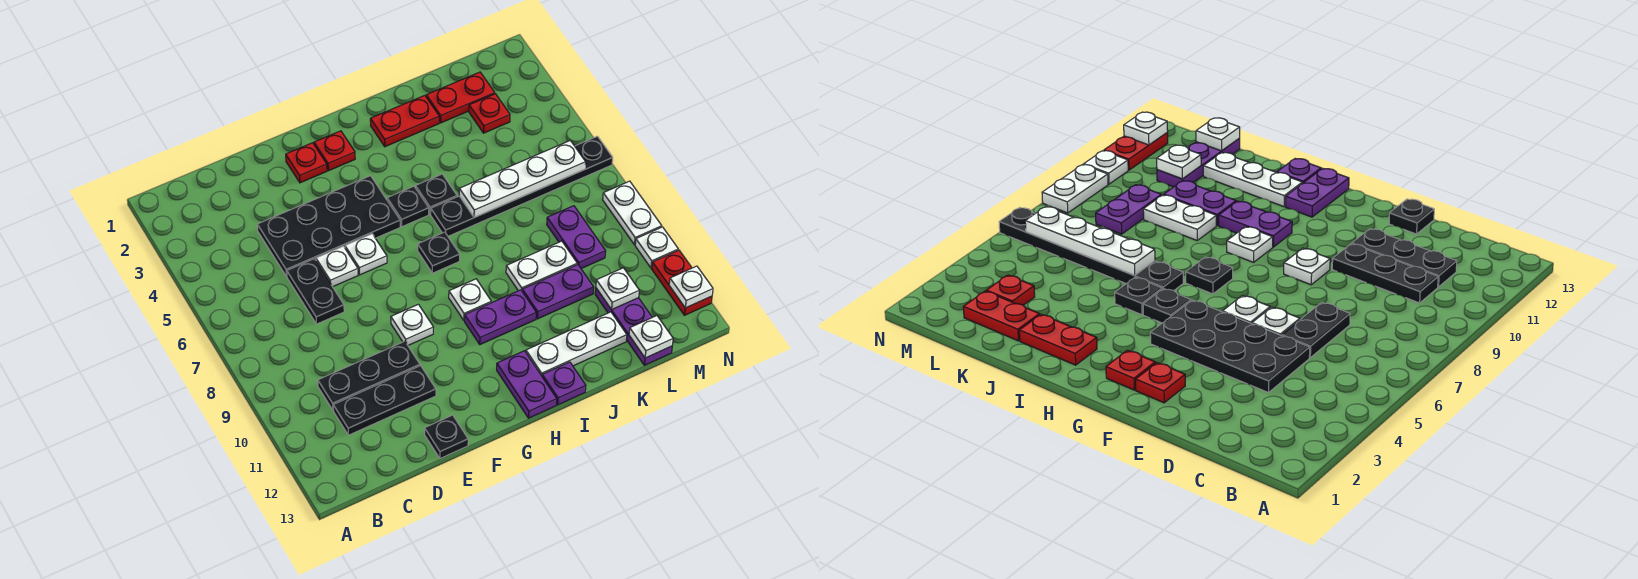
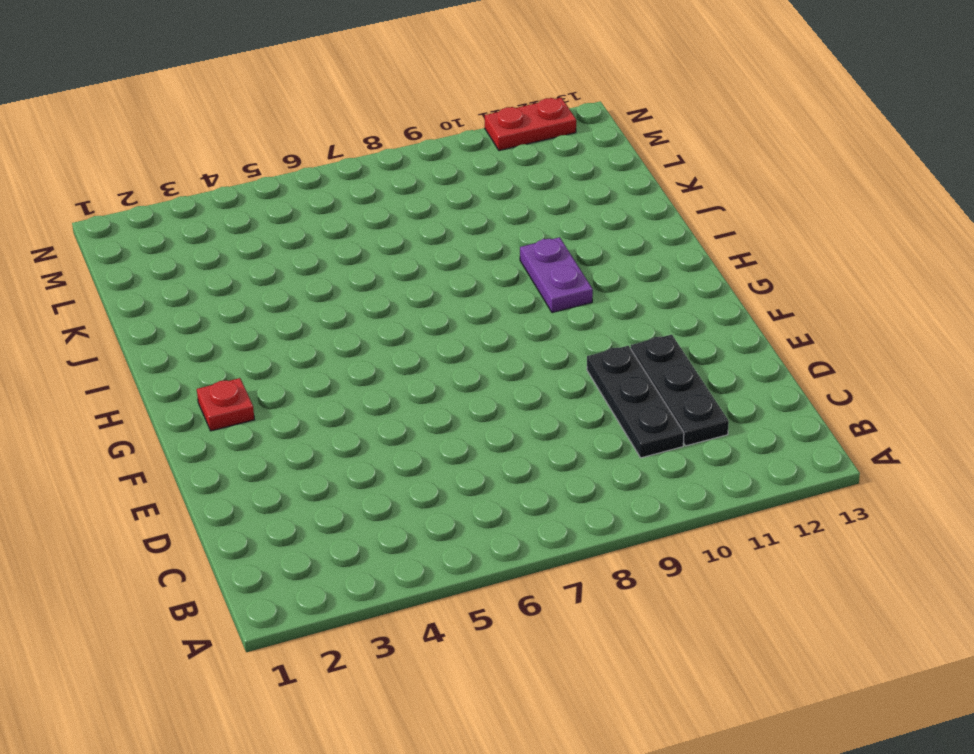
none -> black plate D4:G5 level 1
none -> black plate D6:D7 level 1
none -> white plate E6 level 1
none -> black plate E13 level 1

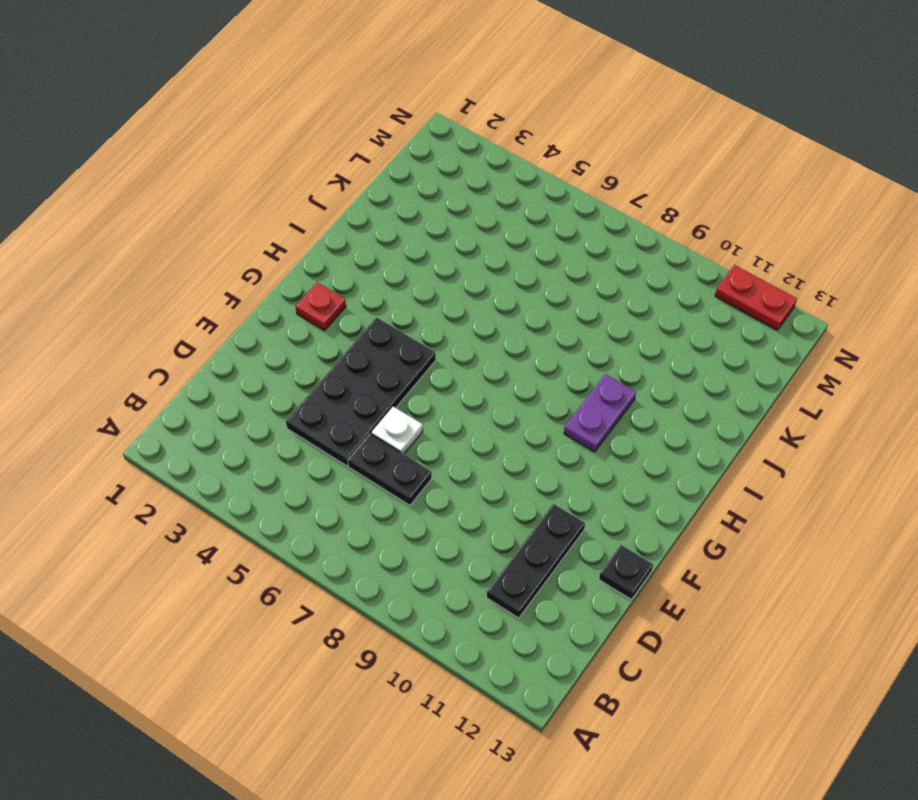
none -> black plate C10:E10 level 1
none -> red plate F2 level 1
none -> white plate F6 level 1
none -> white plate F9 level 1

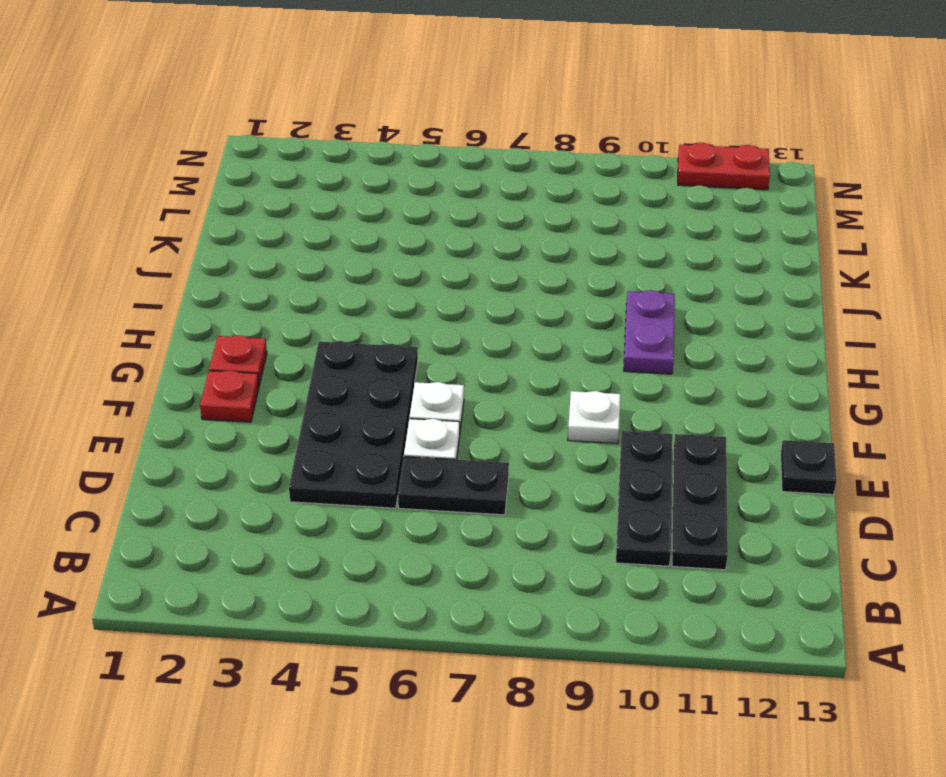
none -> black plate H5 level 1
none -> black plate H7 level 1
none -> white plate H9 level 1
none -> purple plate H12:H13 level 1

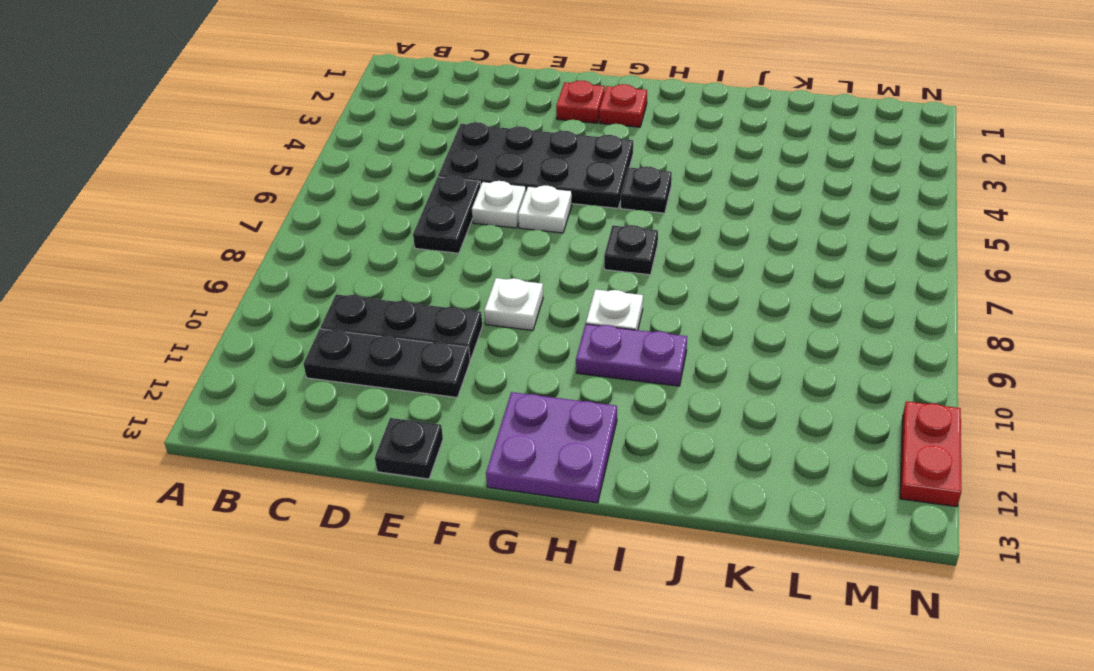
purple plate G12:H13 level 1 -> purple plate H12:H13 level 1
none -> red plate I2:J2 level 1
none -> black plate I5 level 1
none -> black plate I6:N6 level 1
none -> white plate I12:K12 level 1

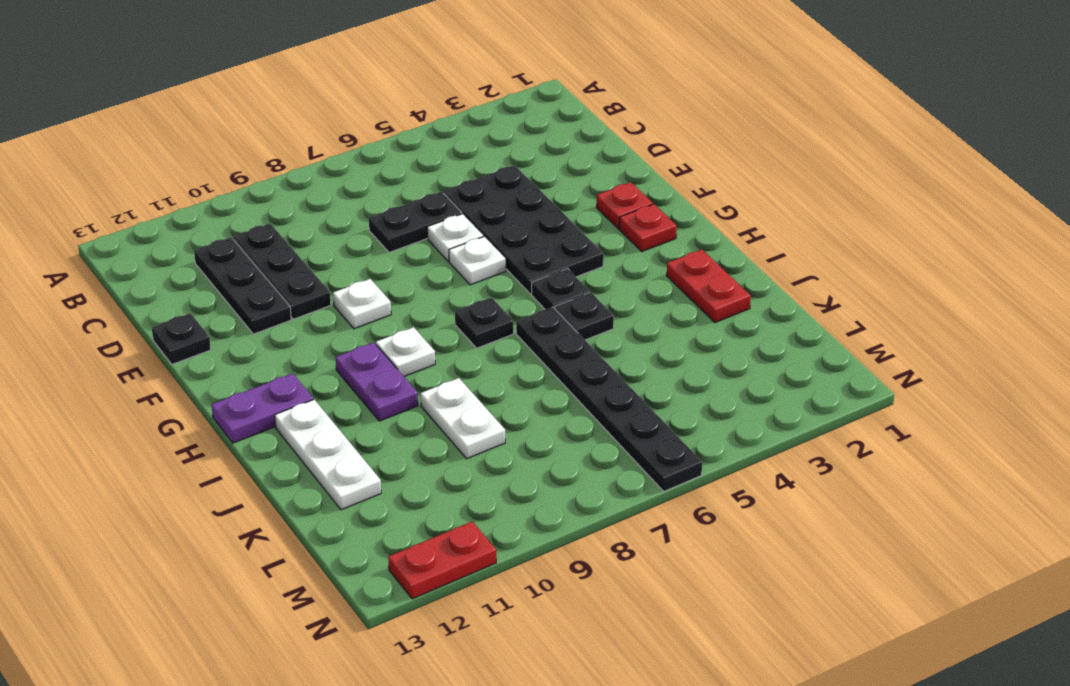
none -> purple plate I13 level 1
none -> purple plate J10:K10 level 1
none -> red plate K2:L2 level 1
none -> red plate L3 level 1

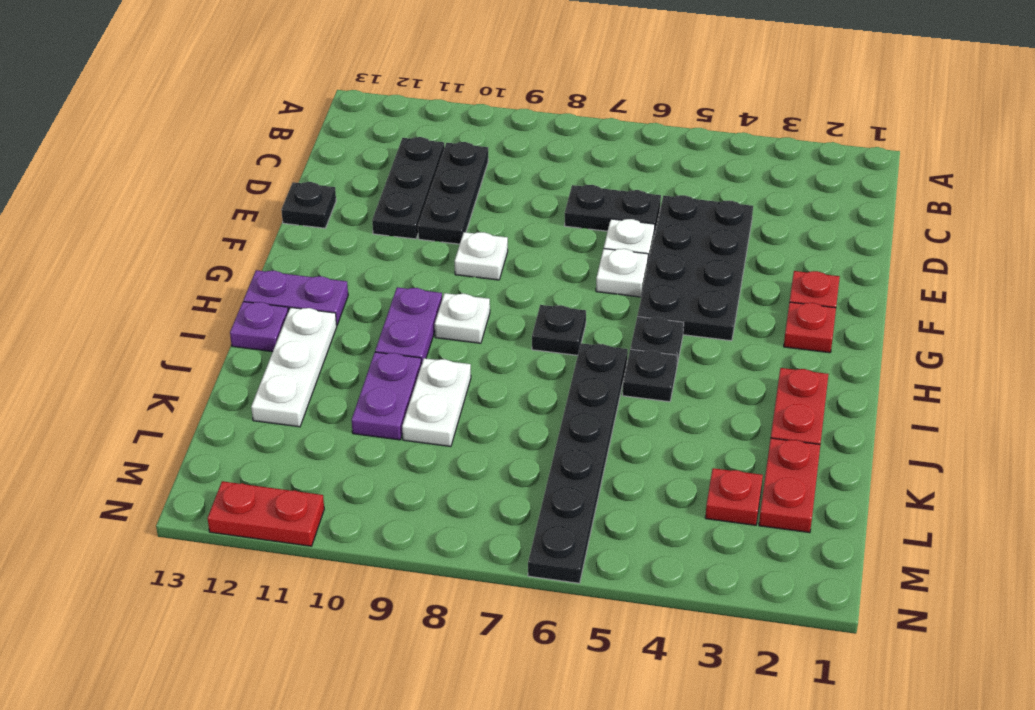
none -> purple plate L8:L9 level 1
none -> purple plate L11:L13 level 1
none -> white plate N8:N9 level 1
none -> white plate N10 level 1

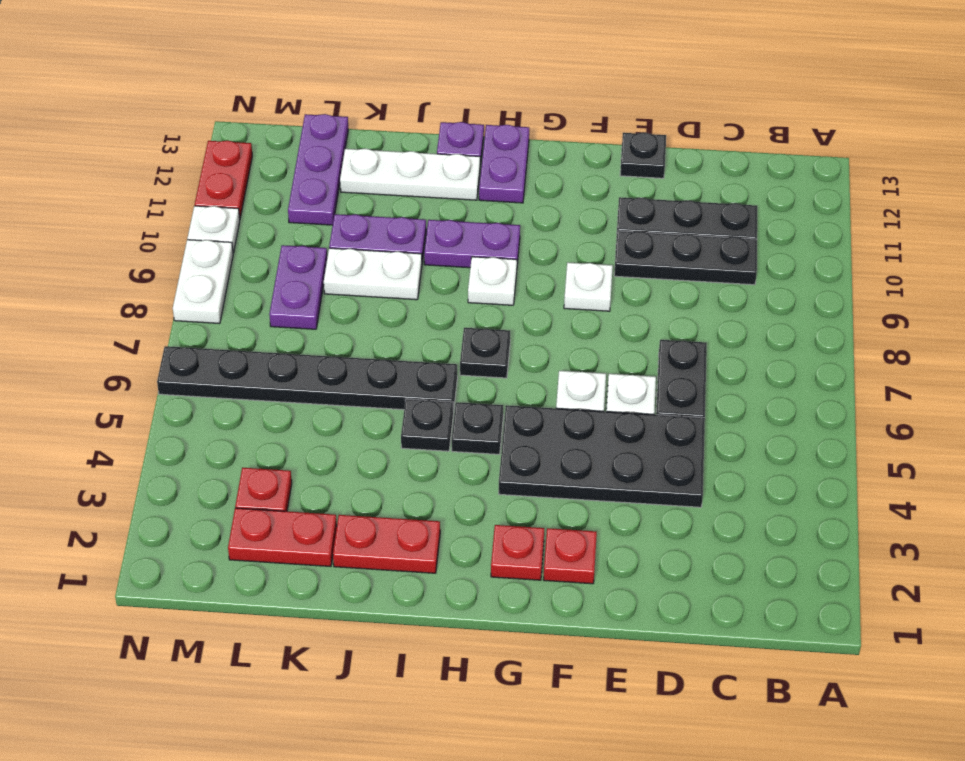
none -> white plate J6:M6 level 2
none -> white plate L11 level 2
none -> white plate L13 level 2
none -> white plate N12 level 2

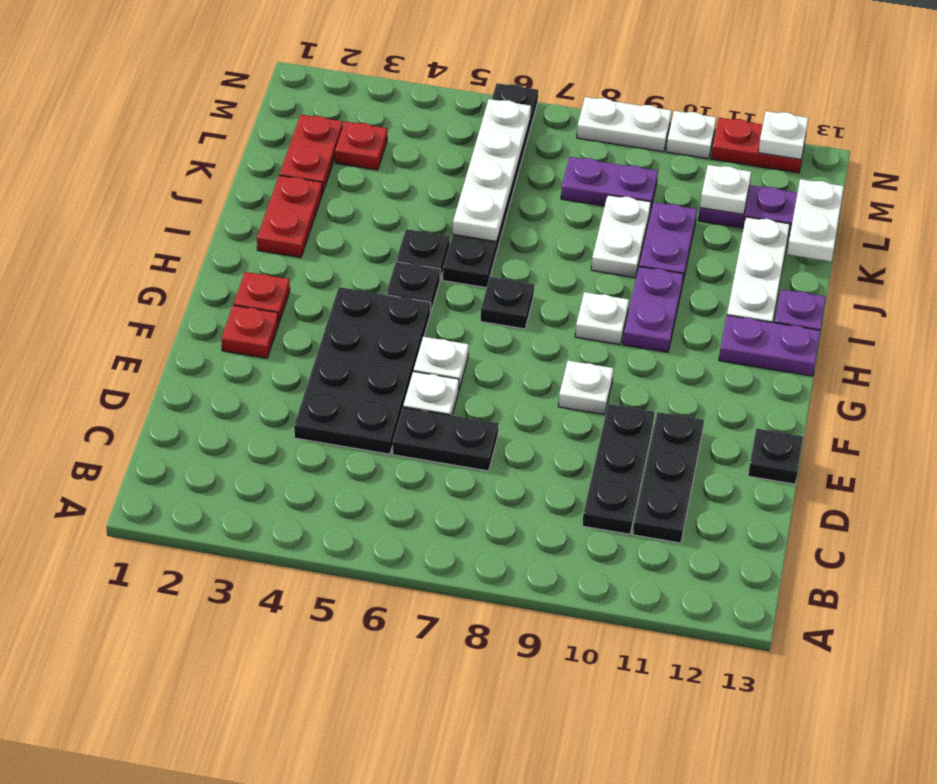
white plate K13:L13 level 2 -> white plate L13 level 2

